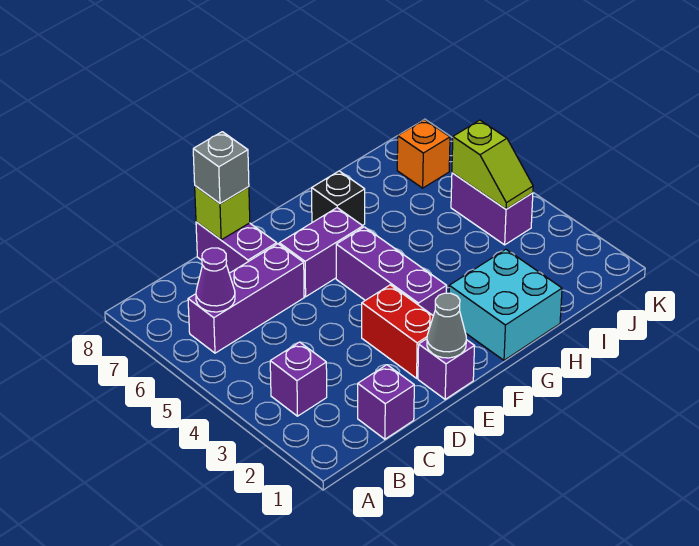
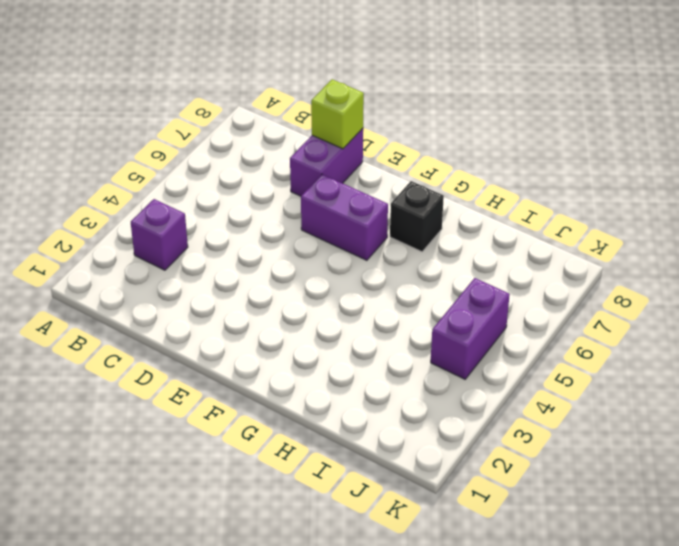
none -> purple brick B6:D6 level 1
none -> purple brick C1 level 1
none -> purple brick E1 level 1

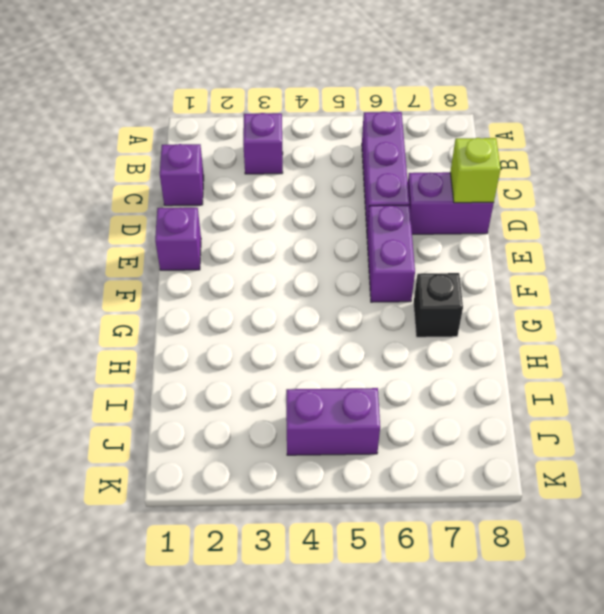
none -> red brick E2:E3 level 1
none -> purple brick F3:F5 level 1
none -> cyan brick G1:H2 level 1

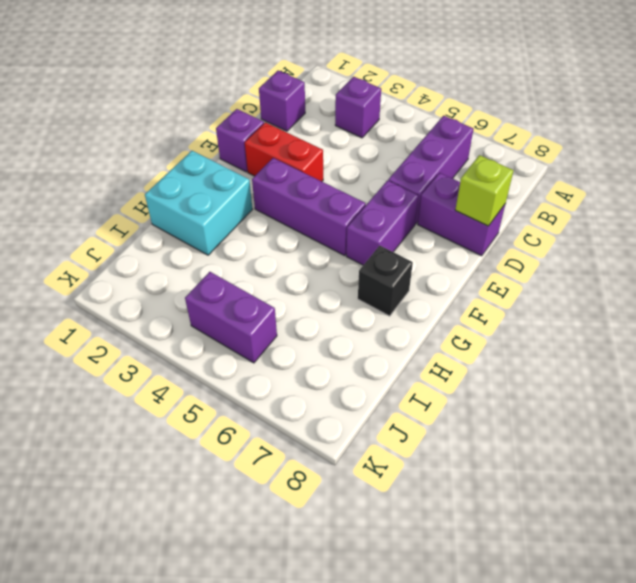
none -> orange brick J7 level 1
none -> purple cone B6 level 2
none -> grey cone E1 level 2

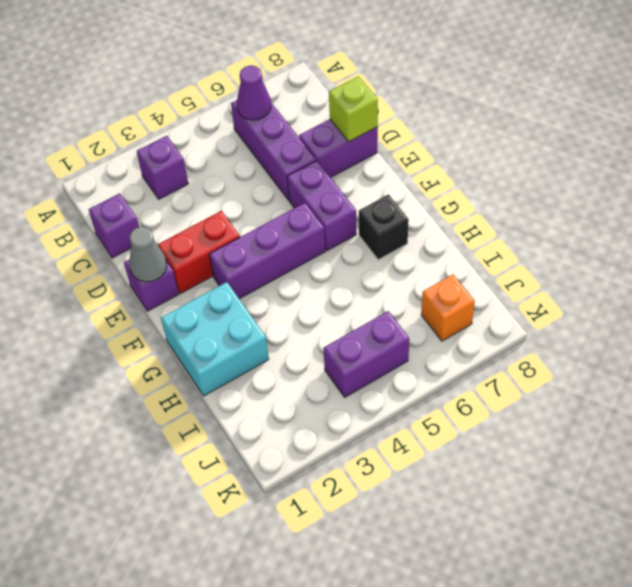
none -> lime slope J4:J5 level 2 top 5
none -> grey brick D8 level 3

